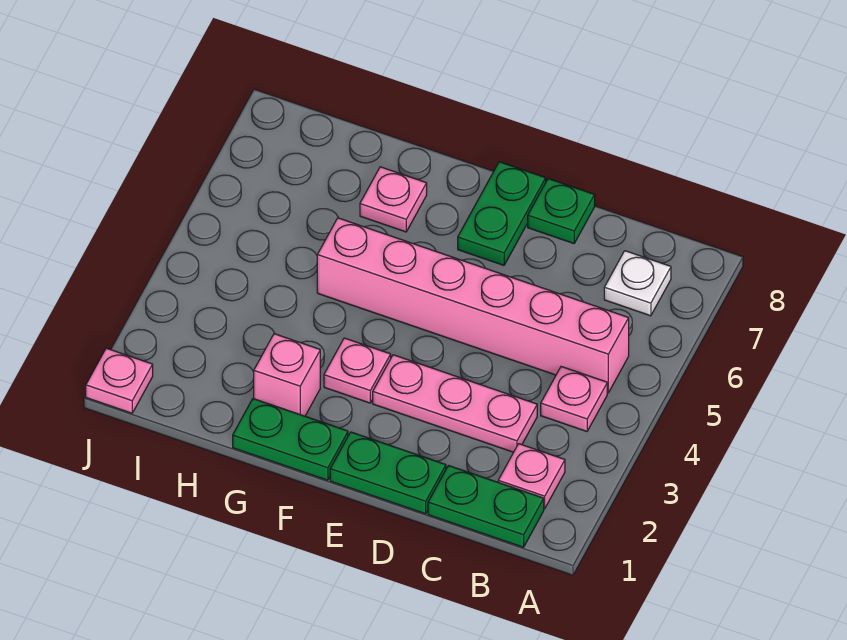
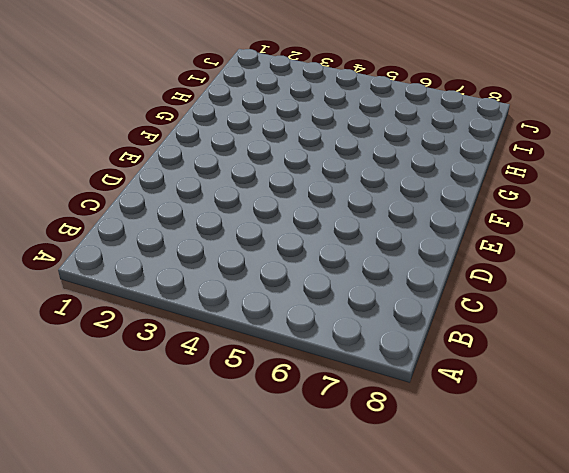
none -> green plate B1:C1 level 1
none -> pink plate B2 level 1
none -> pink plate B4 level 1

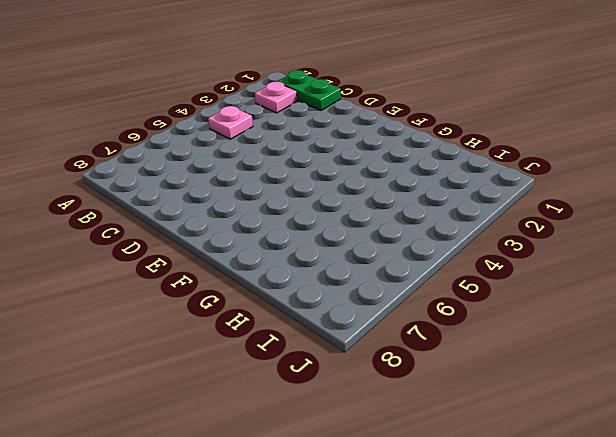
none -> pink brick B5:G5 level 1
none -> white plate B7 level 1
none -> pink plate C3:E3 level 1

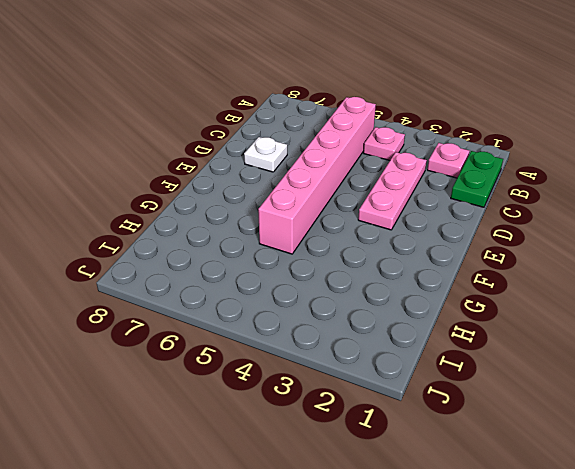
white plate D7 level 1 -> white plate B7 level 1
none -> green plate D1:E1 level 1
none -> green plate D8 level 1
none -> green plate E7:E8 level 1

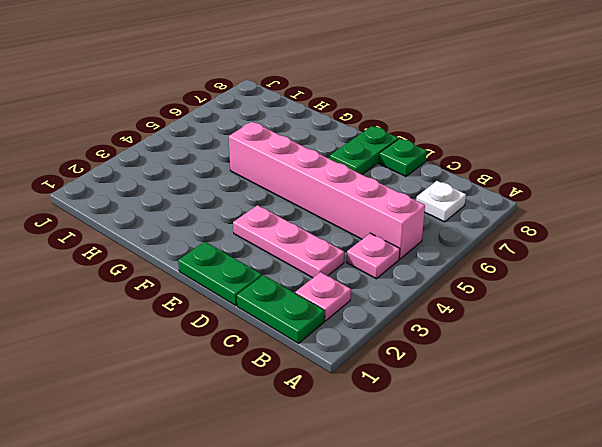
none -> green plate F1:G1 level 1
none -> pink plate F3 level 1
none -> pink brick G2 level 1

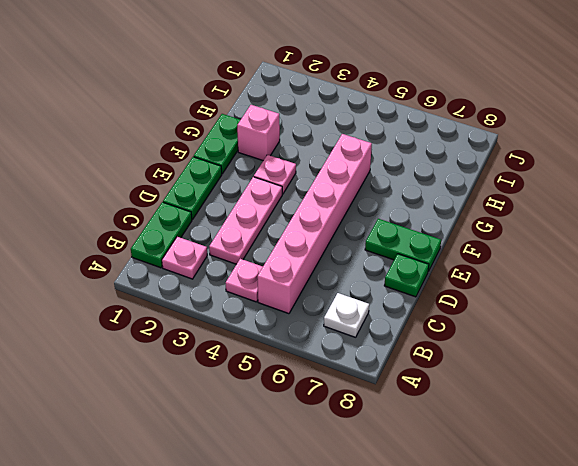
none -> pink plate G7 level 1
none -> pink plate J1 level 1

